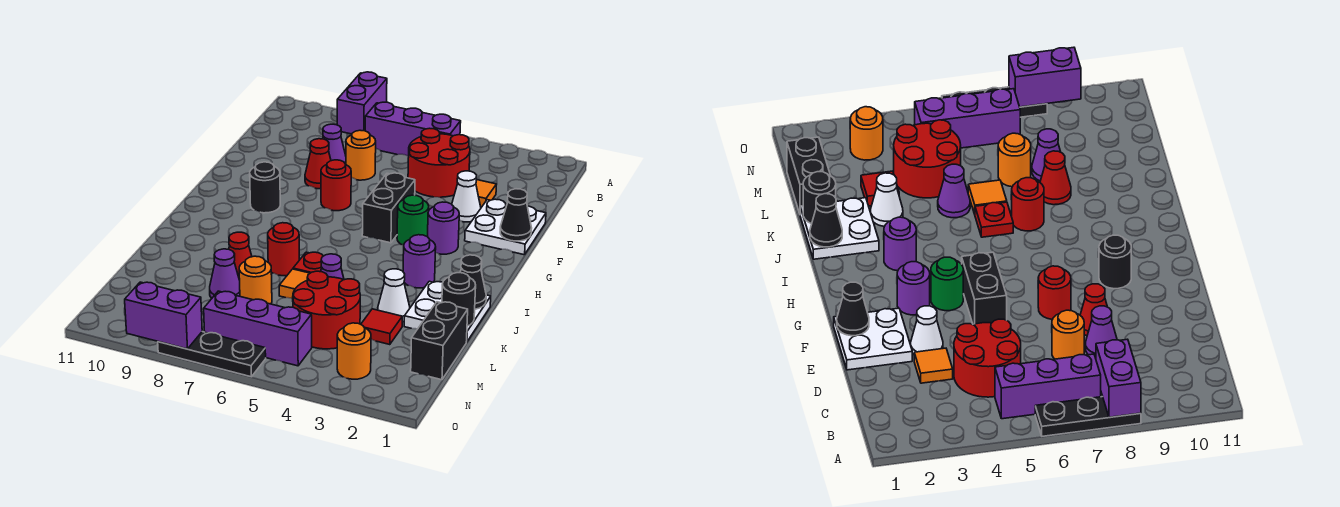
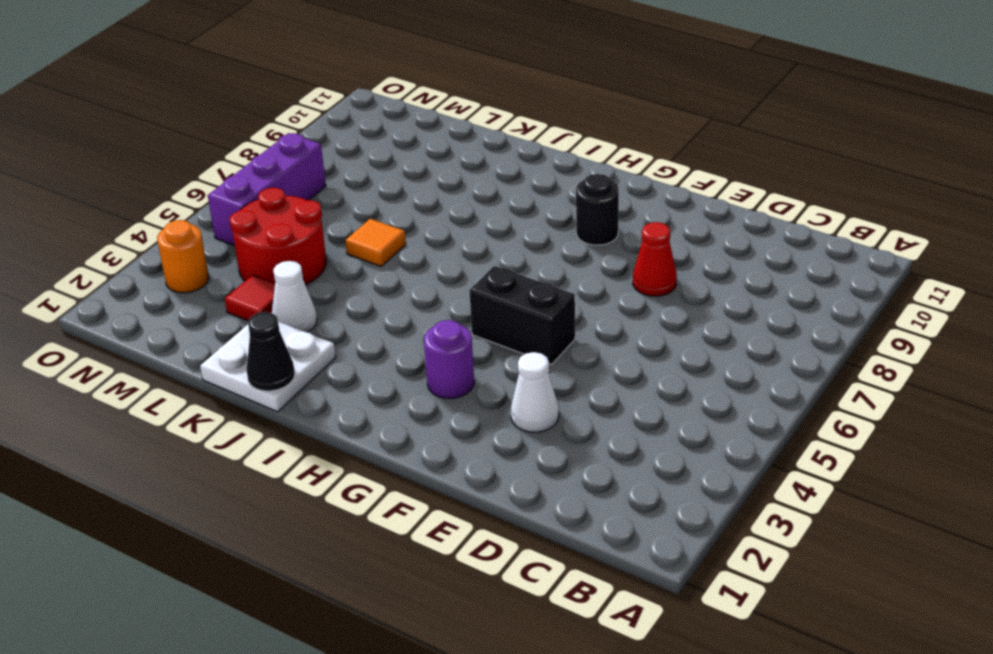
none -> black plate A6:A8 level 1
none -> purple brick B5:B7 level 1
none -> red round brick C4:D5 level 1
none -> orange tile D3 level 1

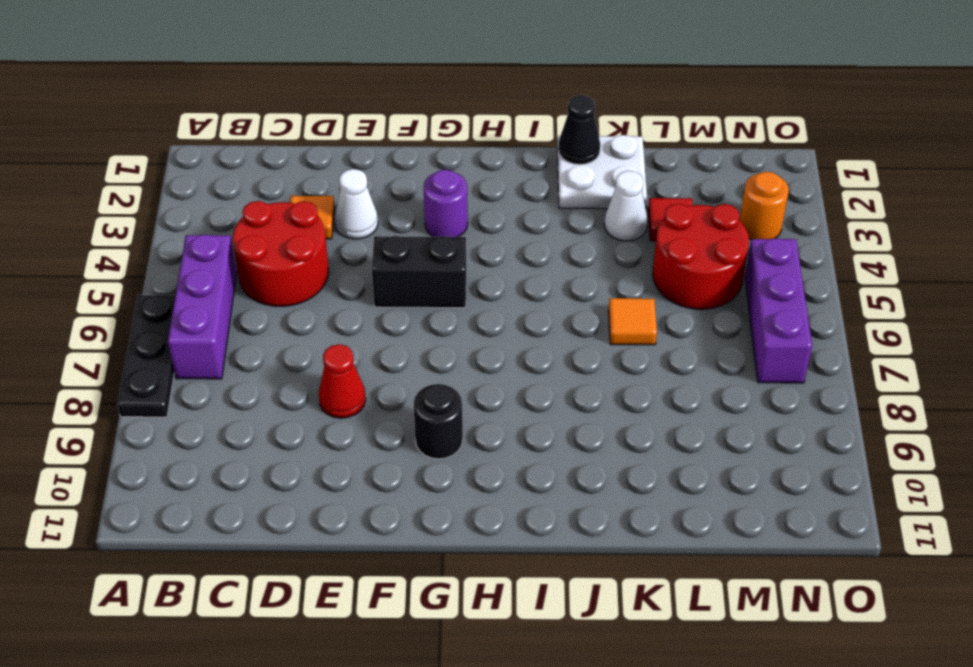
none -> orange round brick D7 level 1
none -> purple cone D8 level 1
none -> white plate E1:F2 level 1
none -> red round brick F7 level 1

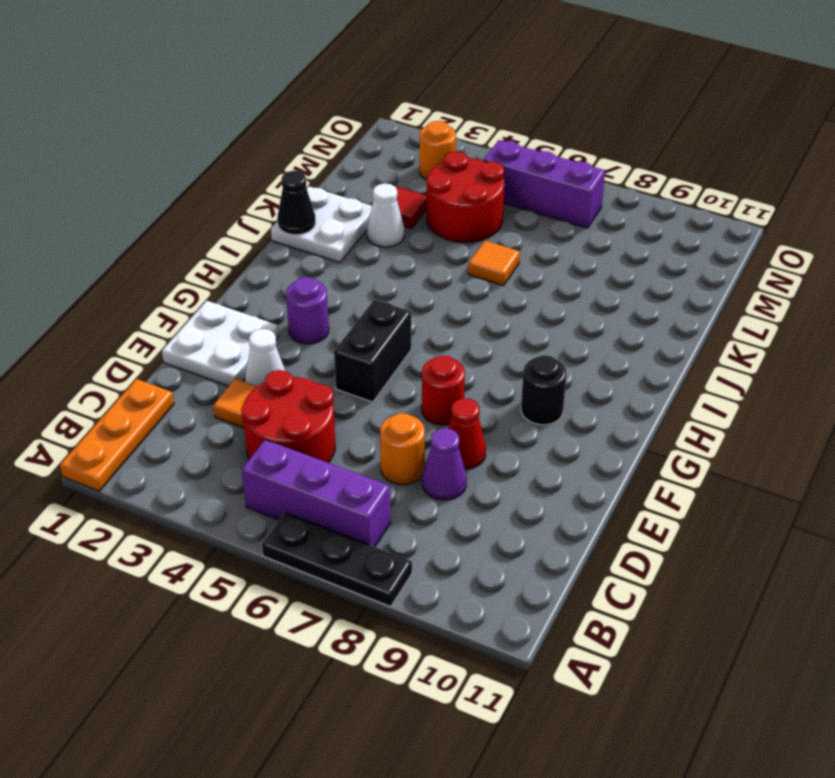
orange plate A1:C1 level 1 -> none
none -> green round brick G4 level 1
none -> purple round brick I3 level 1
none -> red plate J6 level 1
none -> red round brick J7 level 1

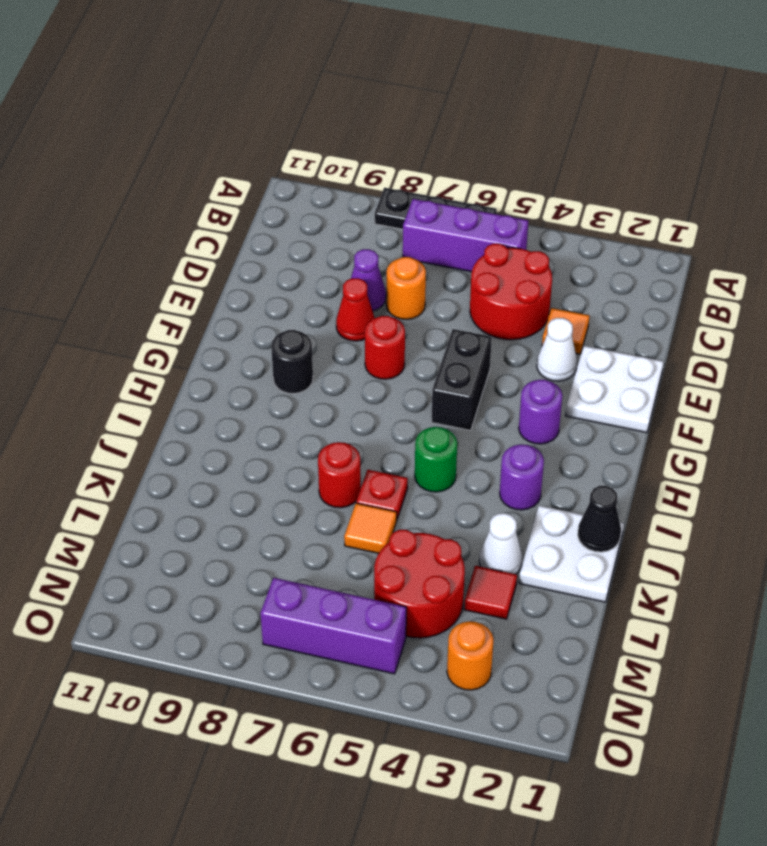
green round brick I5 level 1 -> green round brick G4 level 1
none -> purple cone K5 level 1
none -> red cone K8 level 1
none -> black brick L1:M1 level 1
none -> orange round brick L7 level 1

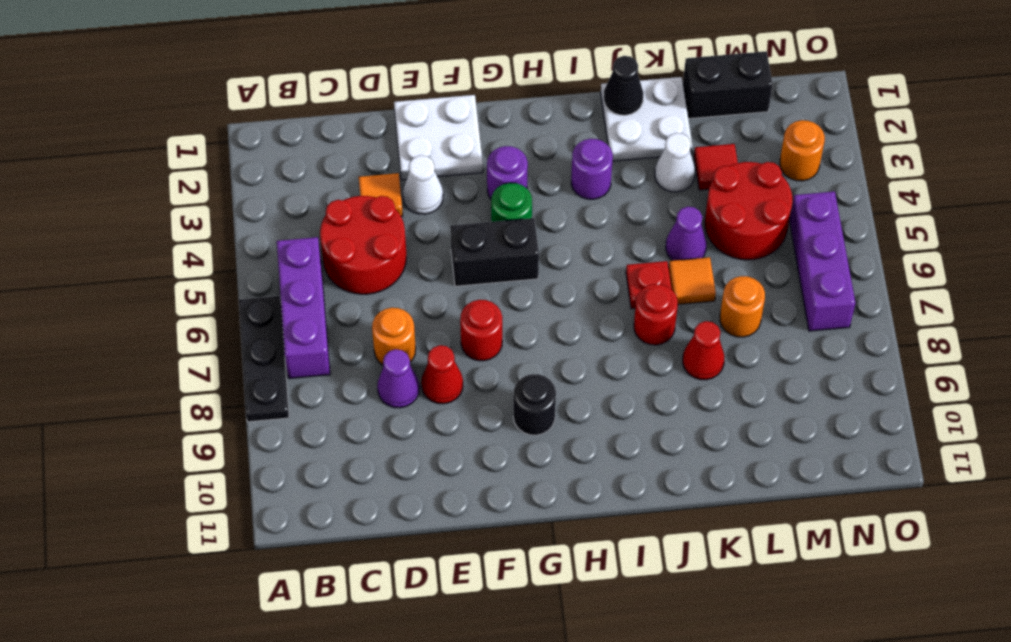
none -> purple cone L8 level 1
none -> black plate O6:O8 level 1
none -> purple brick A8:B8 level 2
none -> black cone F1 level 2

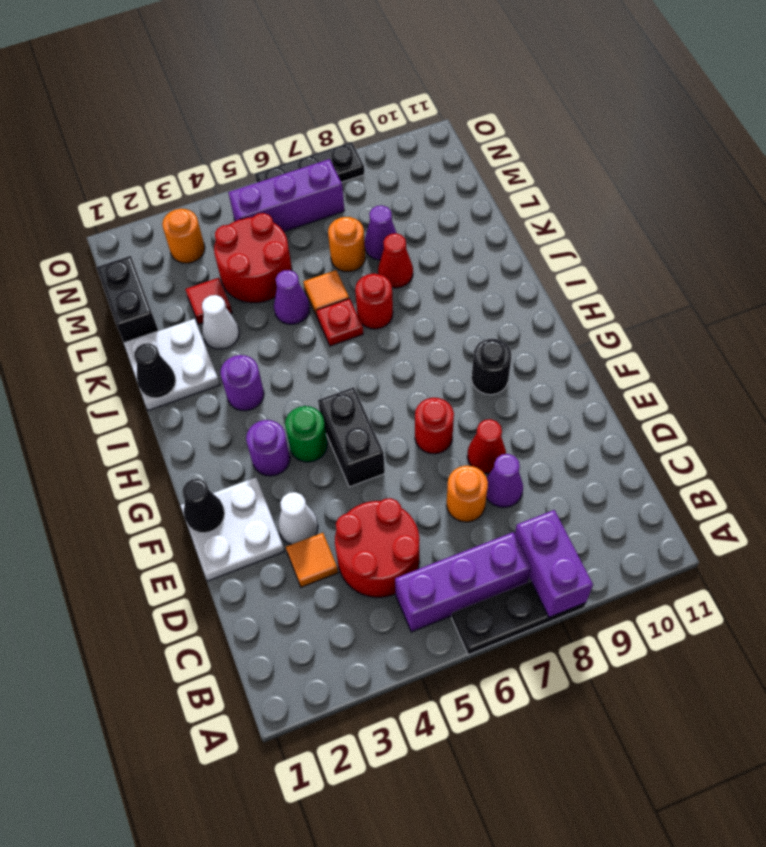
none -> black round brick K1 level 2
none -> purple brick O8:O9 level 2

